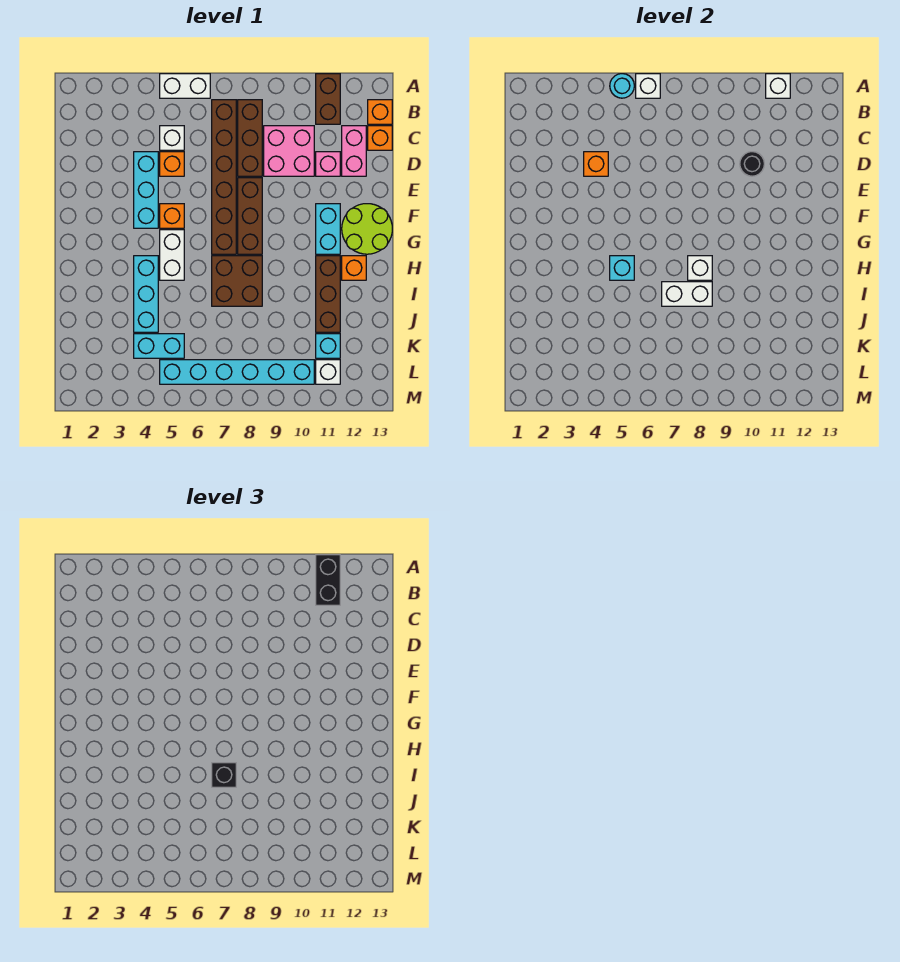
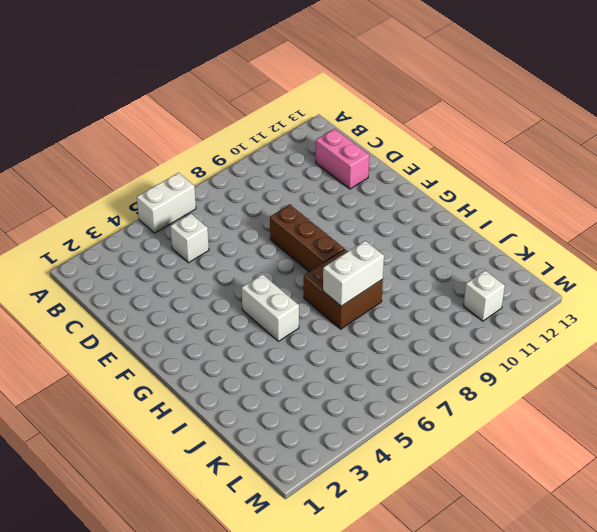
none -> brown brick A11:B11 level 1
none -> brown brick B7:G7 level 1
none -> brown brick B8:D8 level 1
none -> orange brick B13 level 1

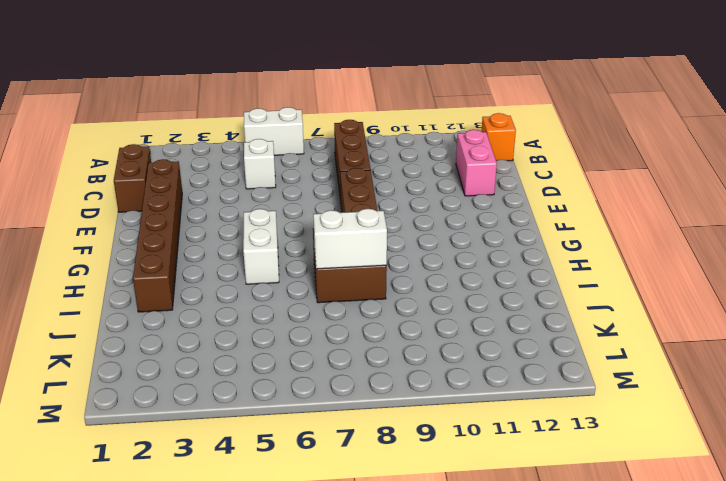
brown brick C1:D1 level 1 -> brown brick A11:B11 level 1
brown brick D2:I2 level 1 -> brown brick B7:G7 level 1
none -> pink brick C9:D10 level 1
none -> orange brick C13 level 1
none -> cyan brick D4:F4 level 1
none -> orange brick D5 level 1

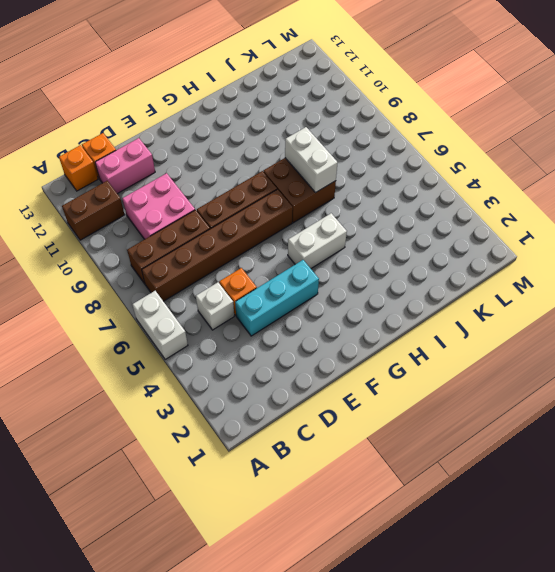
none -> pink brick D11 level 1
none -> orange brick F5 level 1
none -> cyan brick F11:G11 level 1
none -> lime round brick F12:G13 level 1

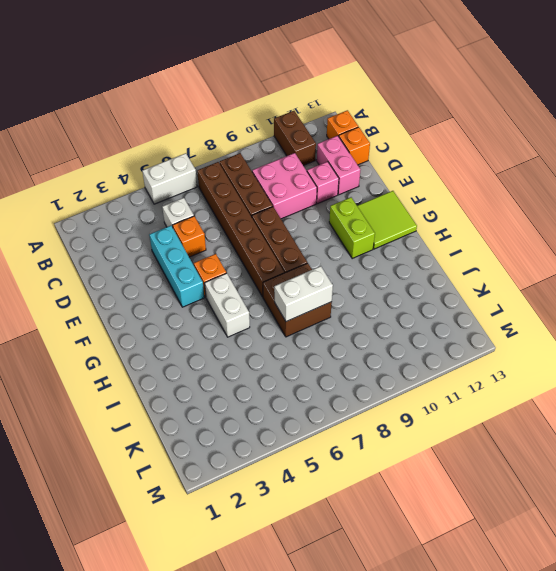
lime brick F11:G11 level 1 -> cyan brick F11:G11 level 1
lime tile F12:G13 level 1 -> lime round brick F12:G13 level 1
none -> cyan brick H4:J4 level 1
none -> brown brick H11:J11 level 1
none -> orange brick H12 level 1
none -> cyan brick K4:K5 level 1

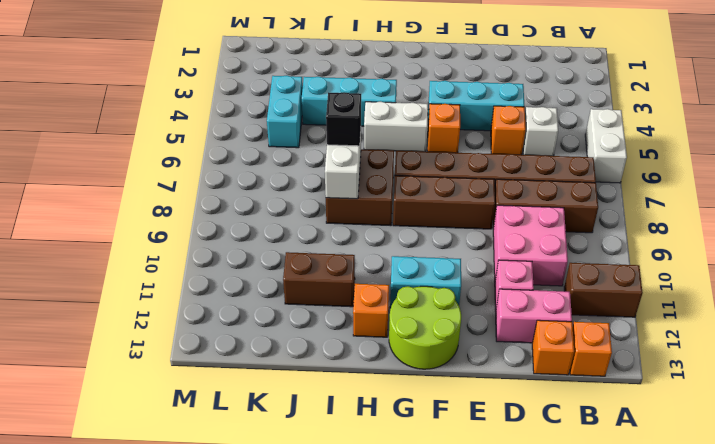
brown brick I11:J11 level 1 -> brown brick H11:J11 level 1
none -> cyan brick K11 level 1
none -> cyan brick L5:L10 level 1
none -> white brick L11 level 1
none -> cyan round brick A5 level 2

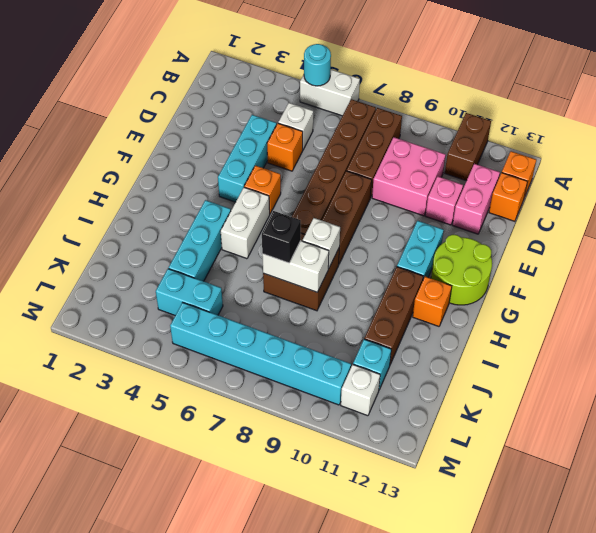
none -> white brick A6 level 2
none -> white brick A11 level 2
none -> orange brick D4 level 2
none -> black round brick D10 level 2

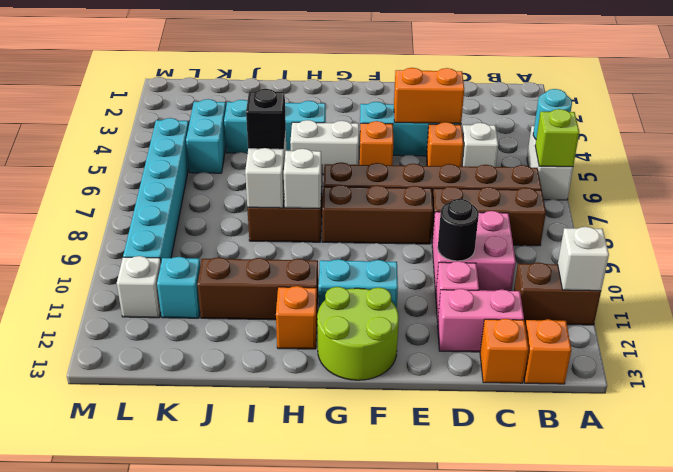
lime brick A6 level 2 -> white brick A6 level 2
orange brick D4:E4 level 2 -> orange brick D4 level 2
none -> cyan brick H5 level 2
none -> black brick A11:B11 level 3

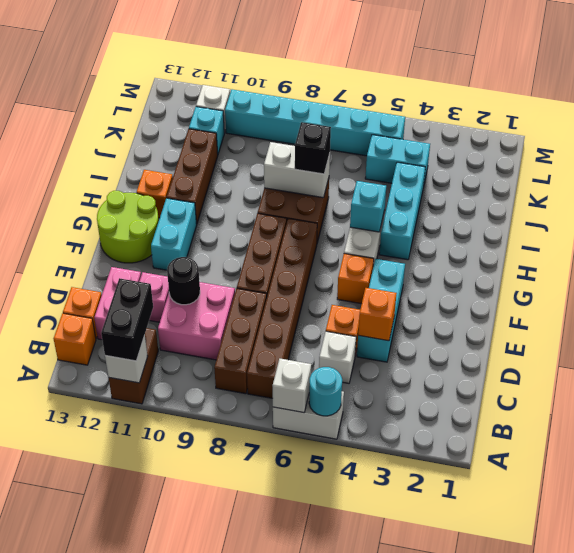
none -> white brick H8 level 2

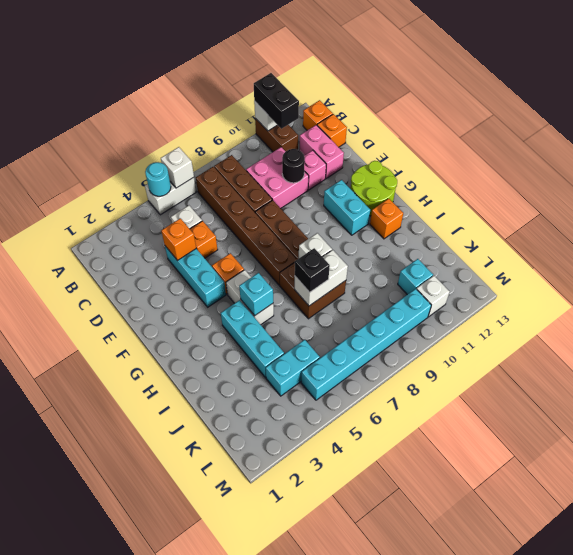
none -> brown brick H11:J11 level 1

